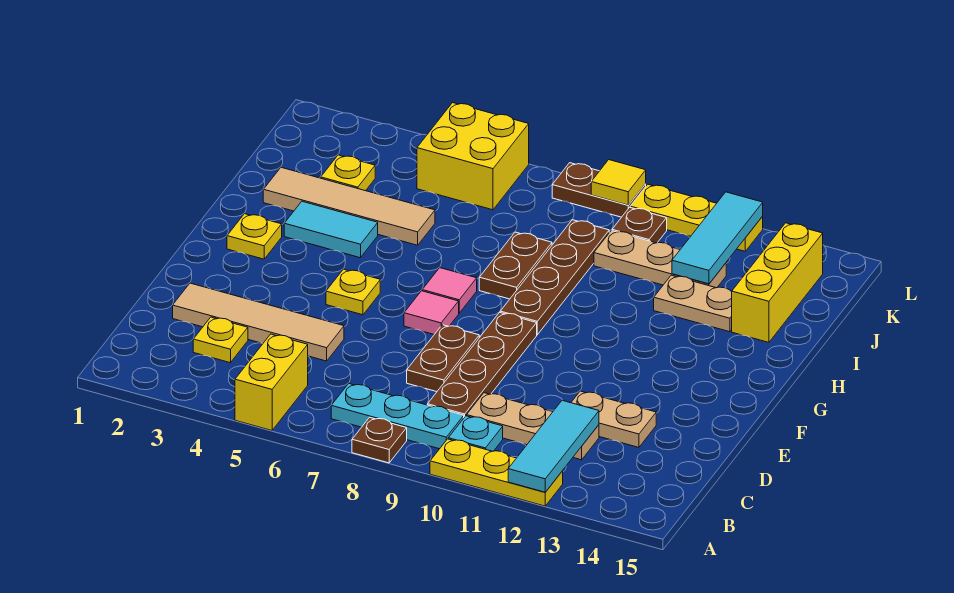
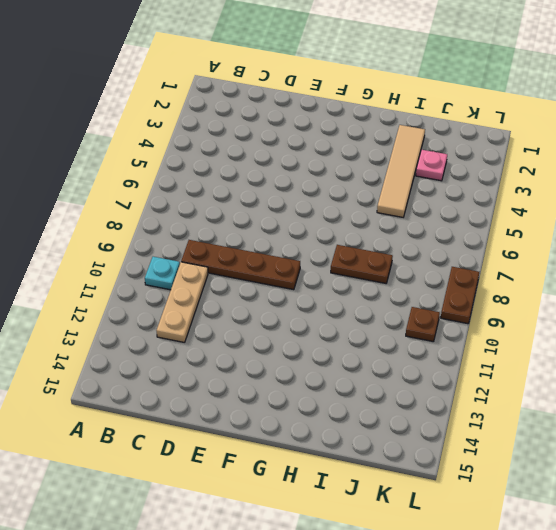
pink plate J3 level 1 -> yellow plate J3 level 1
none -> yellow brick A5:B5 level 1
none -> brown plate A8 level 1
none -> yellow plate A10:A12 level 1
none -> cyan plate B7:B9 level 1

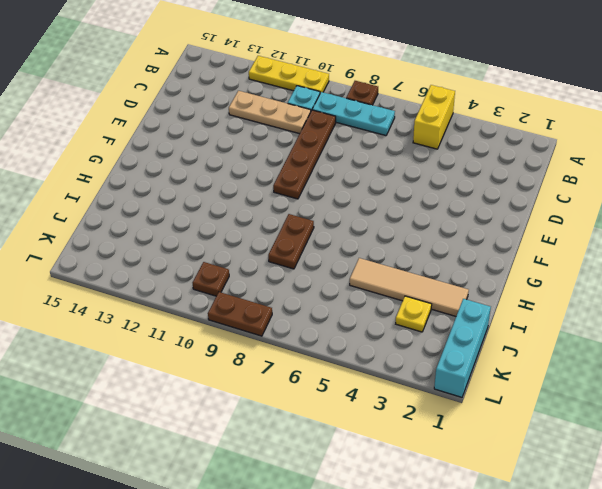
cyan brick J1:L1 level 1 -> none
none -> yellow plate C3 level 1
none -> tan tile D2:D5 level 1
none -> brown plate D8:E8 level 1
none -> tan plate D12:D13 level 1

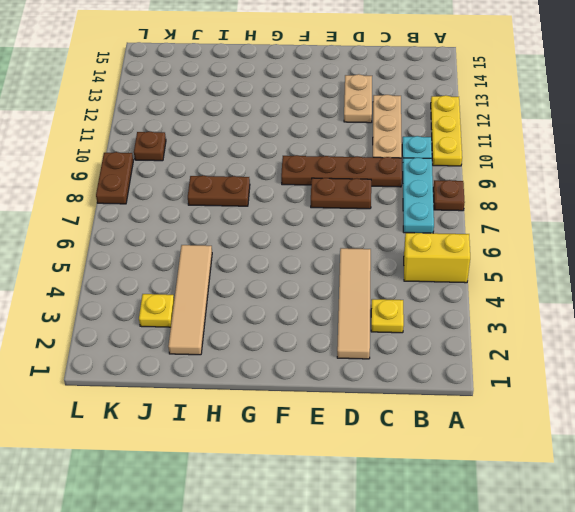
none -> yellow plate F5 level 1
none -> pink tile F7 level 1
none -> yellow plate G2 level 1
none -> pink tile G7 level 1

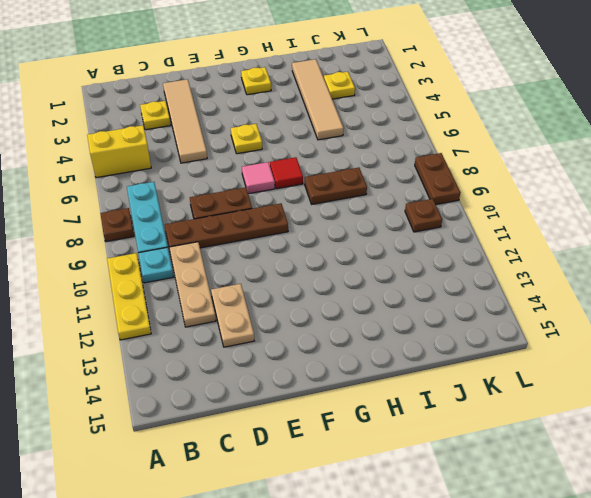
red tile G7 level 1 -> pink tile G7 level 1
none -> brown plate G9:J9 level 1
none -> cyan tile H3:H4 level 1
none -> tan plate I12:I13 level 1
none -> yellow brick I14:K14 level 1

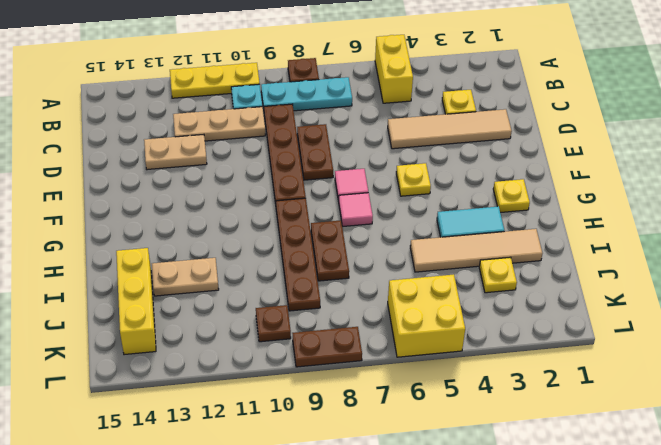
none -> tan plate J10:J12 level 1
none -> yellow plate L10:L12 level 1
none -> cyan tile A12:C12 level 2
none -> cyan tile J12:L12 level 2

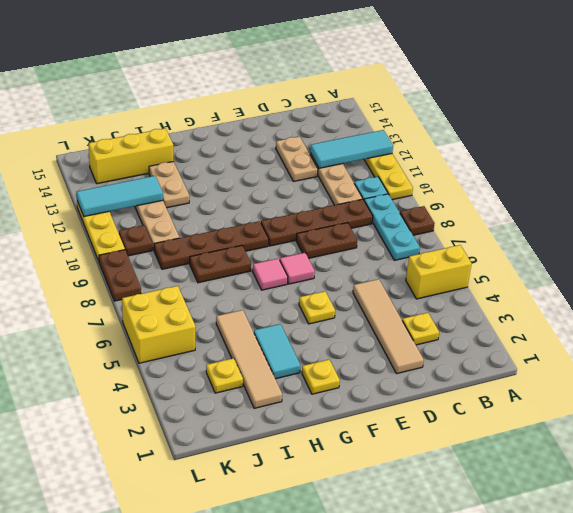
none -> yellow tile L9 level 2

